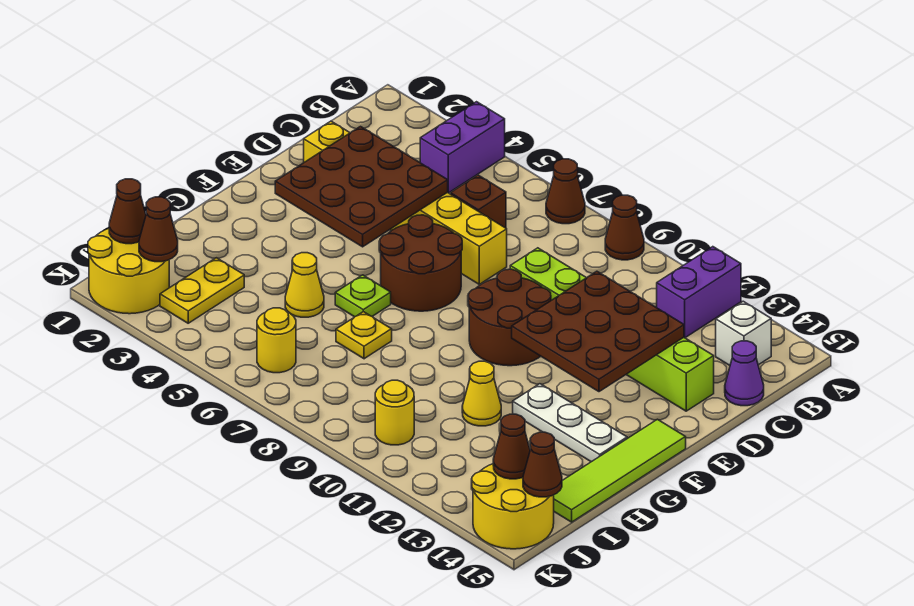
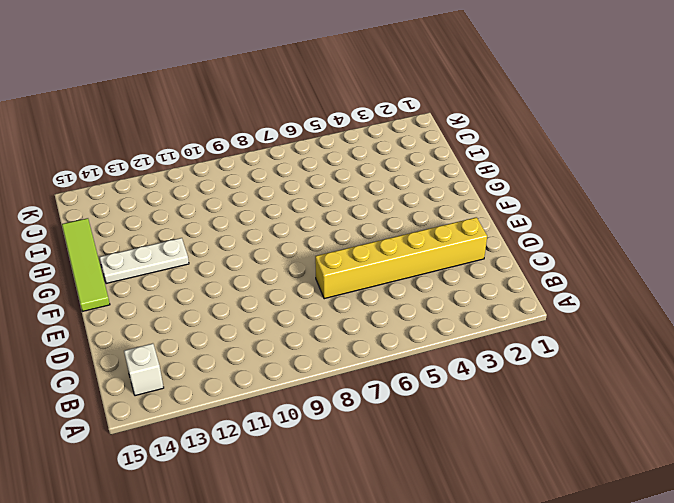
none -> purple brick A4:B4 level 1
none -> brown cone A7 level 1
none -> brown cone A9 level 1

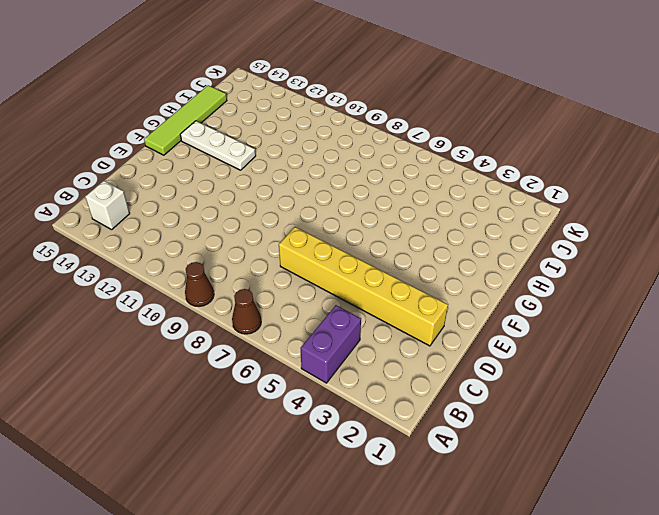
none -> purple brick A12:B12 level 1
none -> brown brick C6 level 1
none -> purple cone C15 level 1

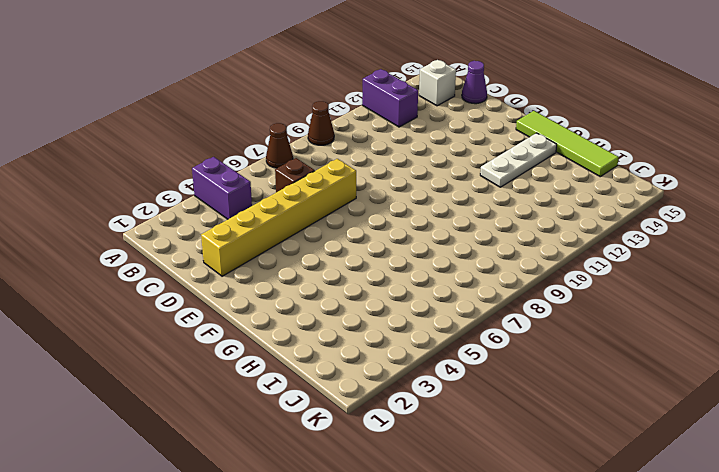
none -> lime brick D9:D14 level 1
none -> brown round brick E6:F7 level 1
none -> brown round brick E9:F10 level 1

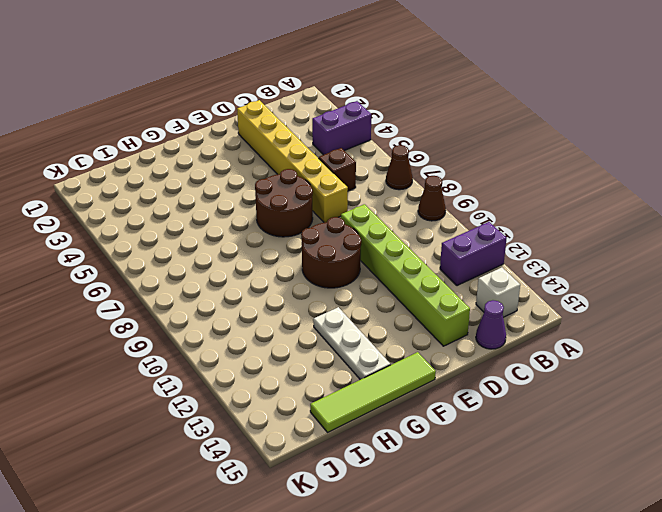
none -> lime plate G6 level 1
none -> yellow cone H5 level 1
none -> yellow plate H7 level 1

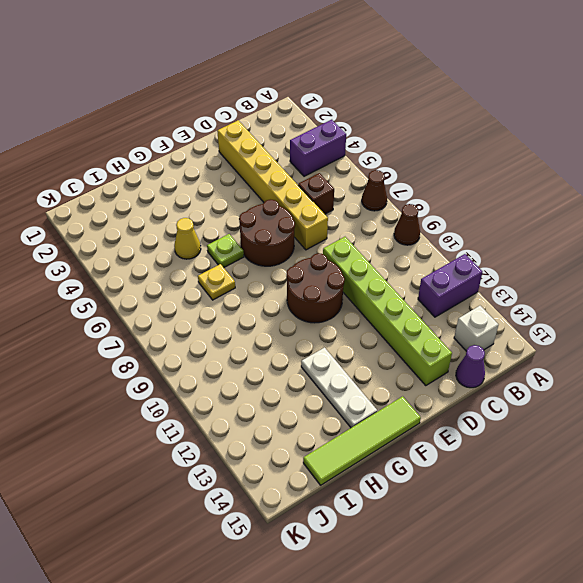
none -> yellow cone H11 level 1
none -> yellow plate I3:J3 level 1
none -> yellow round brick J1:K2 level 1

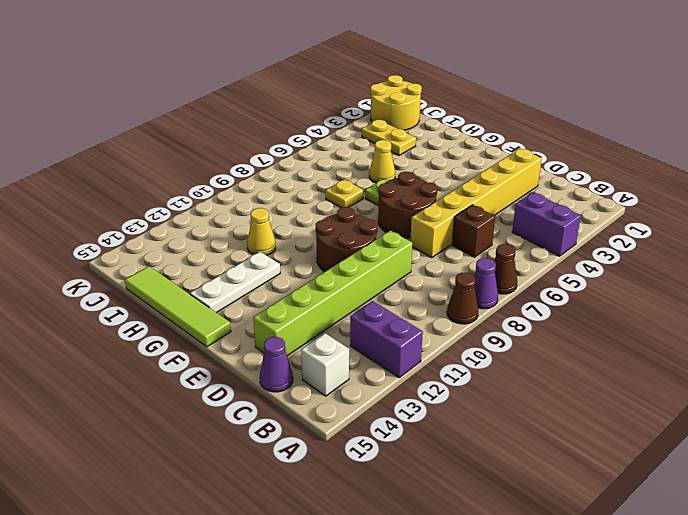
purple cone A8 level 1 -> none
none -> yellow round brick J6 level 1
none -> yellow round brick J10 level 1
none -> yellow round brick J14:K15 level 1

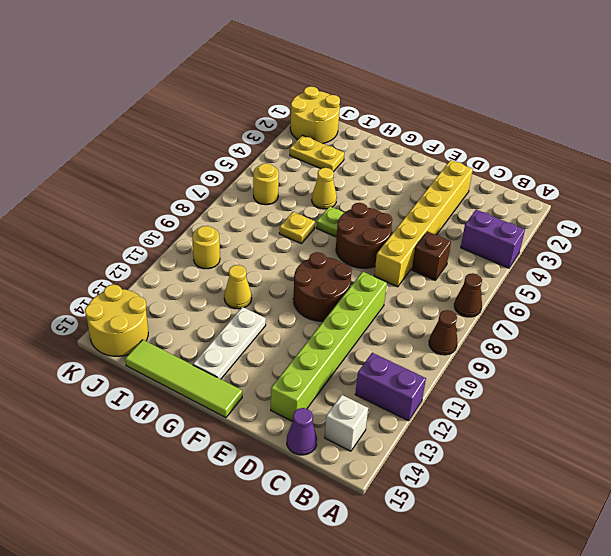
none -> brown plate D3:F5 level 2
none -> brown plate D11:F13 level 2
none -> brown cone J1 level 2

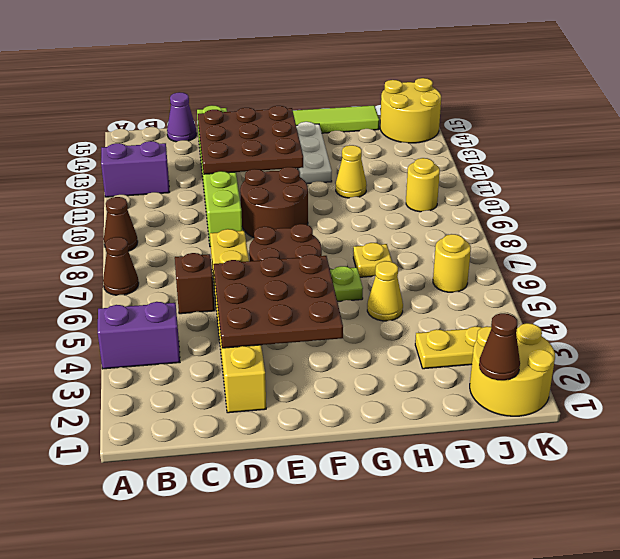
none -> white brick B14 level 1
none -> brown cone J2 level 2
none -> brown cone J14 level 2

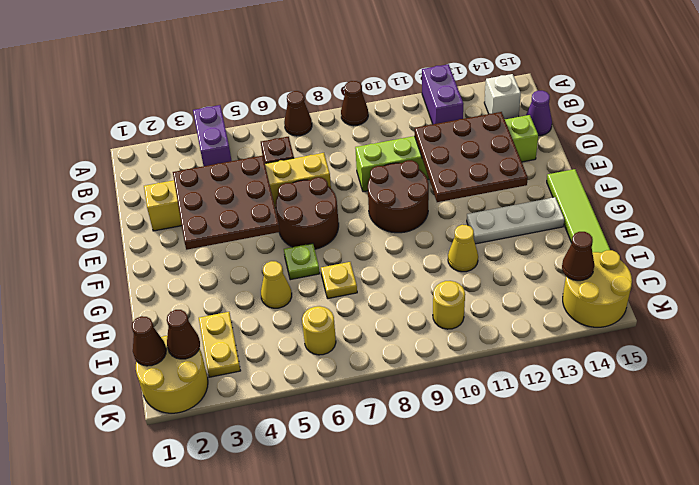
none -> brown cone J15 level 2

